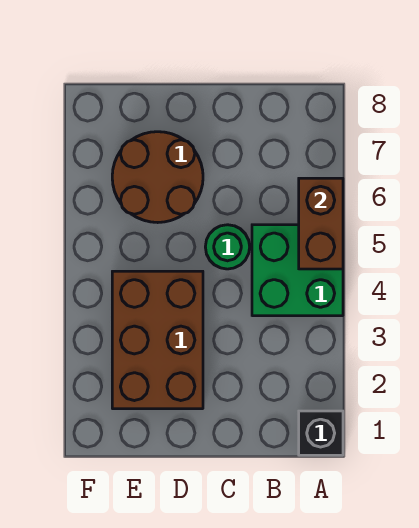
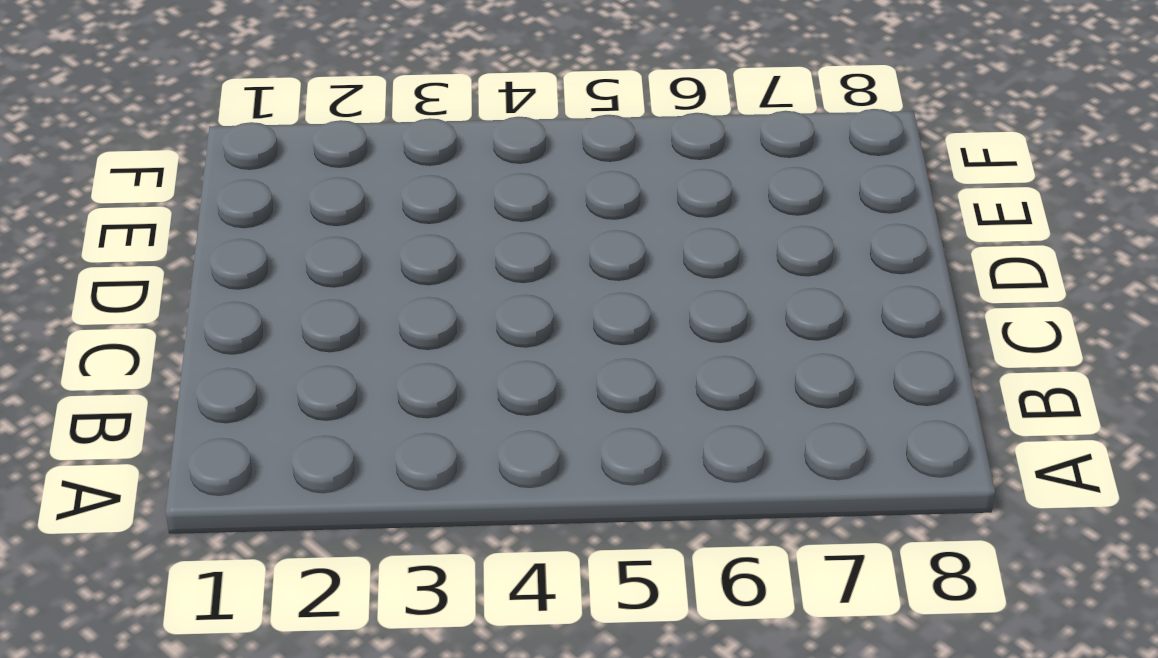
none -> black brick A1 level 1
none -> green brick A4:B5 level 1

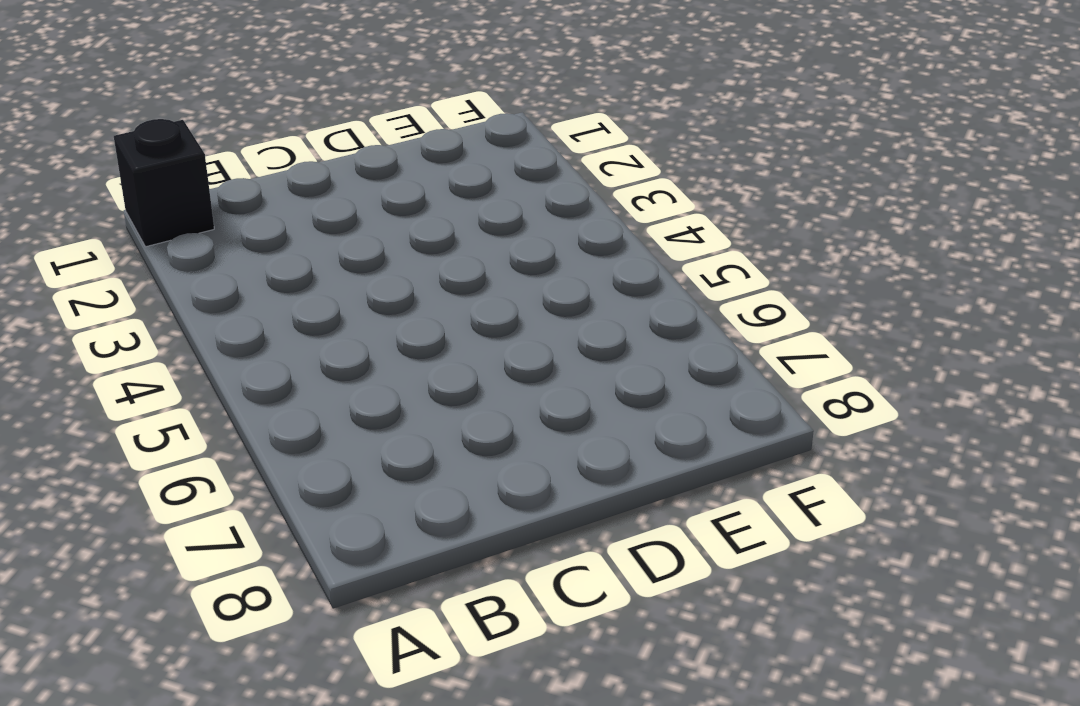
none -> green brick A4:B5 level 1
none -> green round brick C5 level 1

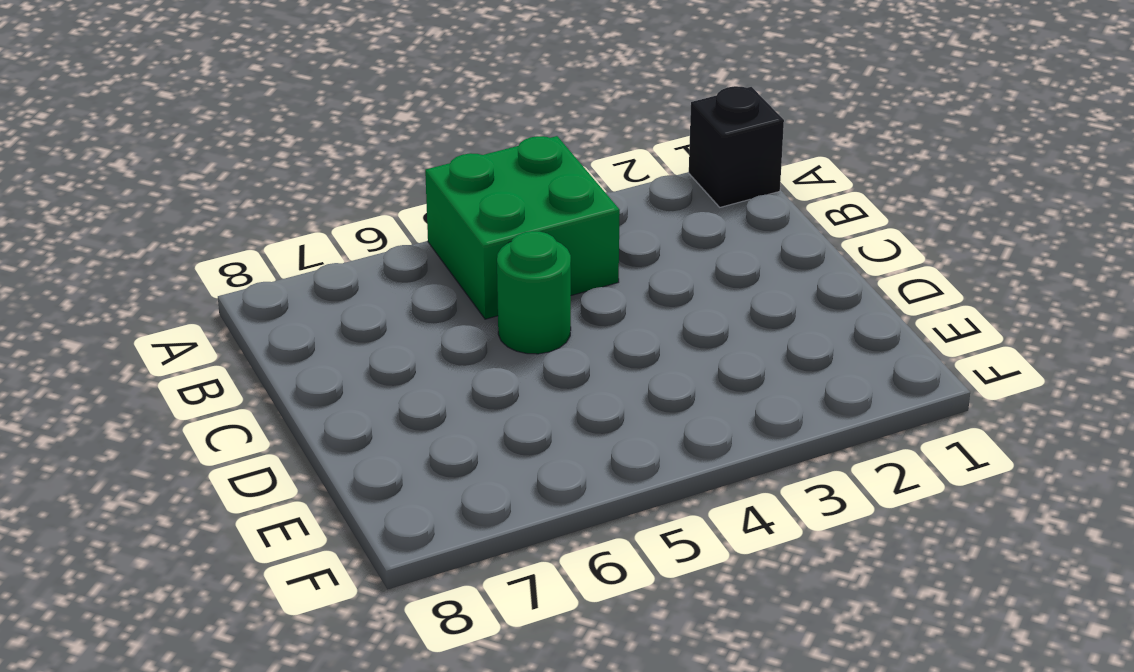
none -> brown brick D2:E4 level 1
none -> brown round brick D6:E7 level 1

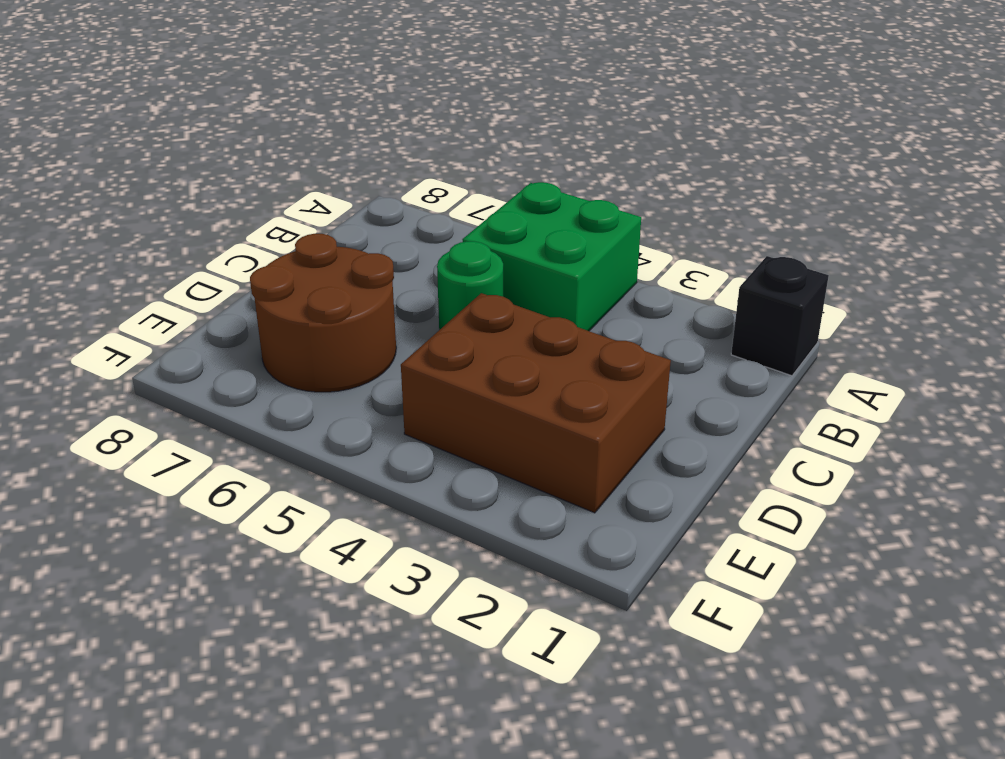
none -> brown brick A5:A6 level 2

